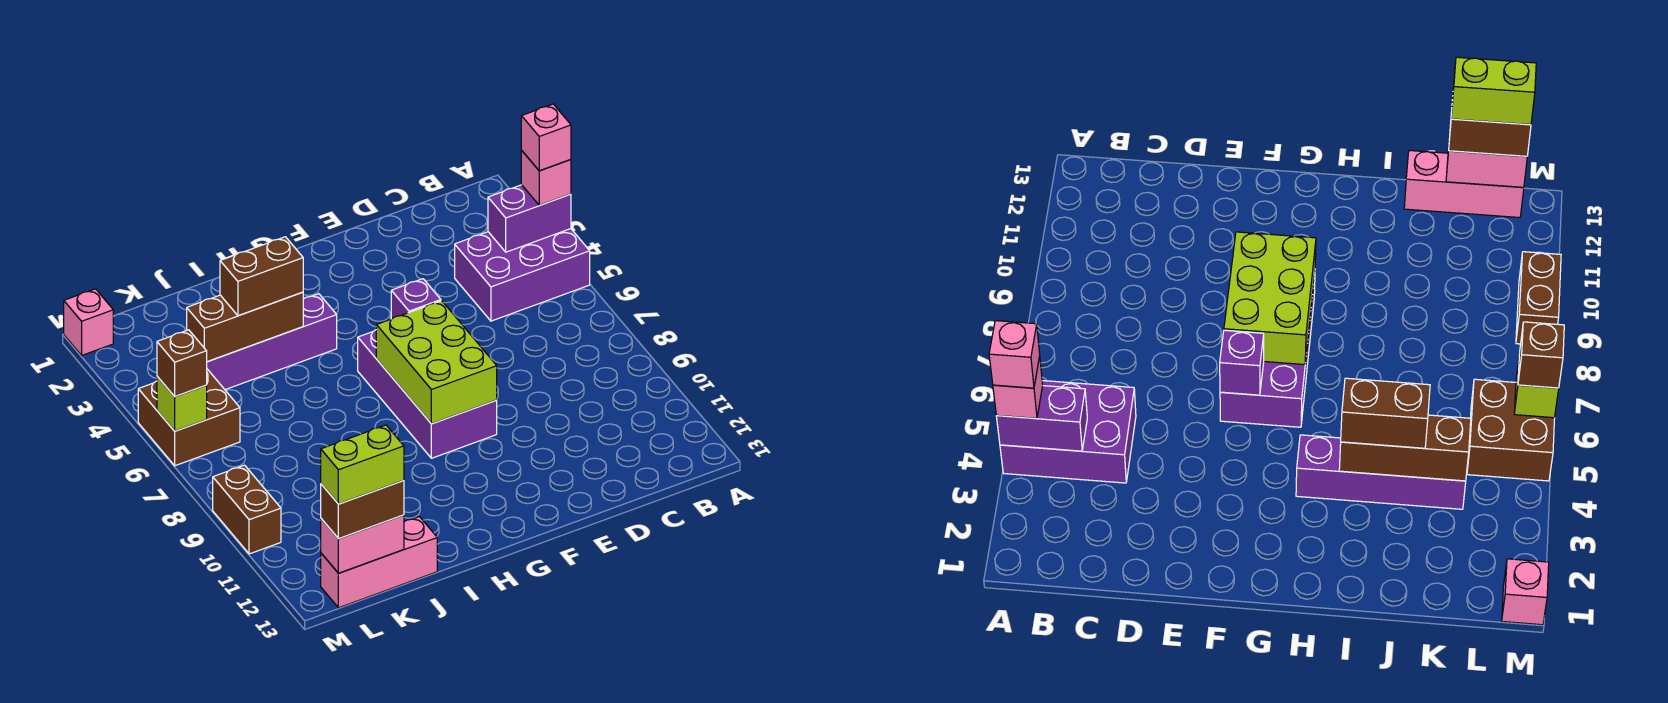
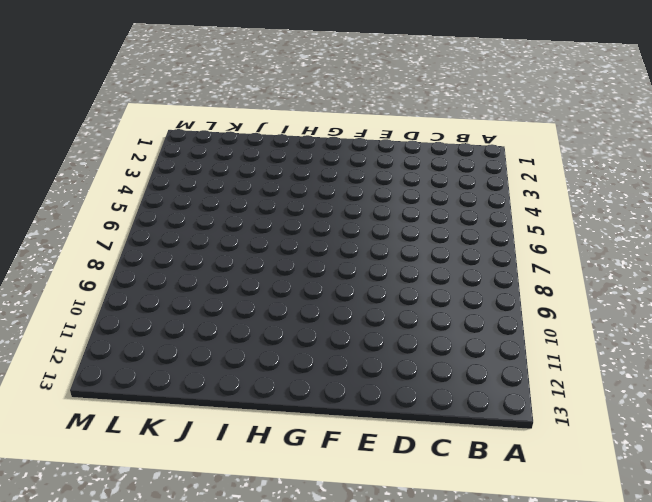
none -> purple brick A4:C5 level 1
none -> purple brick F6:G9 level 1
none -> purple brick H4:K4 level 1

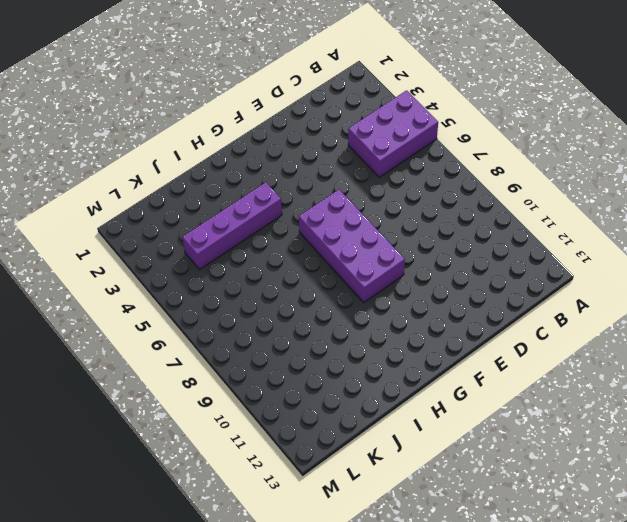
none -> pink brick J13:L13 level 1
none -> brown brick L5:M6 level 1
none -> pink brick M1 level 1

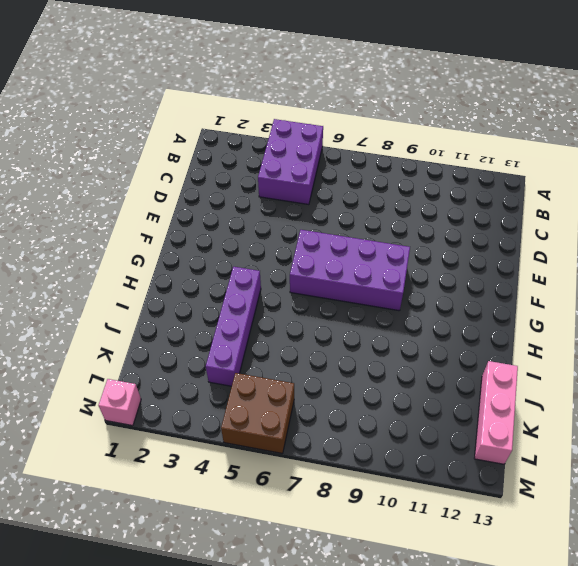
none -> brown brick M9:M10 level 1
none -> purple brick A4:B4 level 2
none -> purple brick F6 level 2

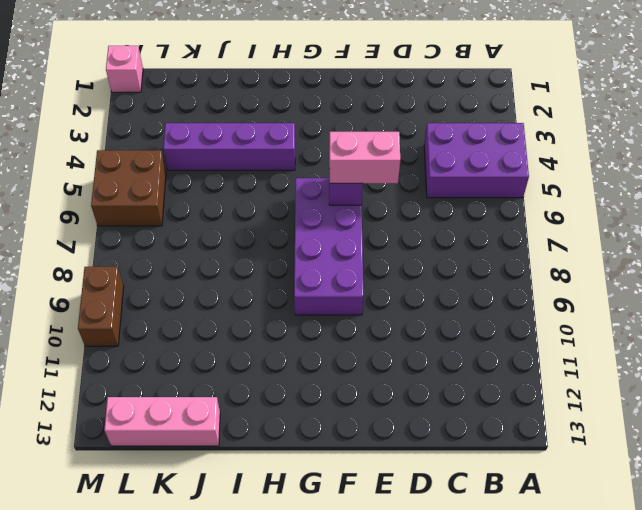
pink brick E6:F6 level 3 -> pink brick K13:L13 level 2
none -> purple brick A4:B4 level 2
none -> lime brick F7:G9 level 2
none -> brown brick I4:K4 level 2

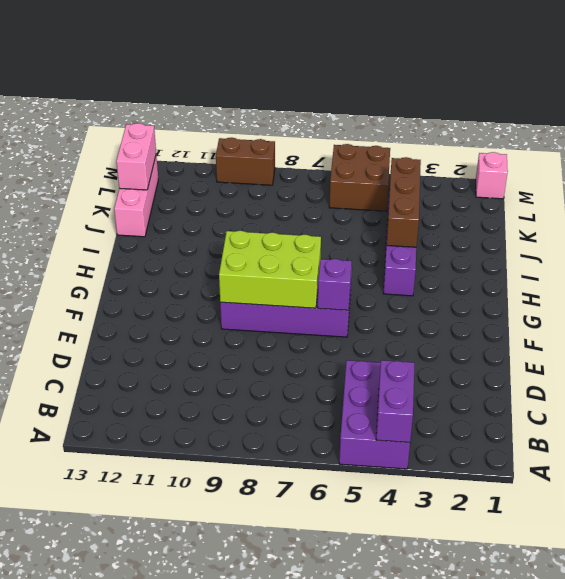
none -> lime brick M6 level 2
none -> pink brick A4 level 3
none -> brown brick I4:J4 level 3

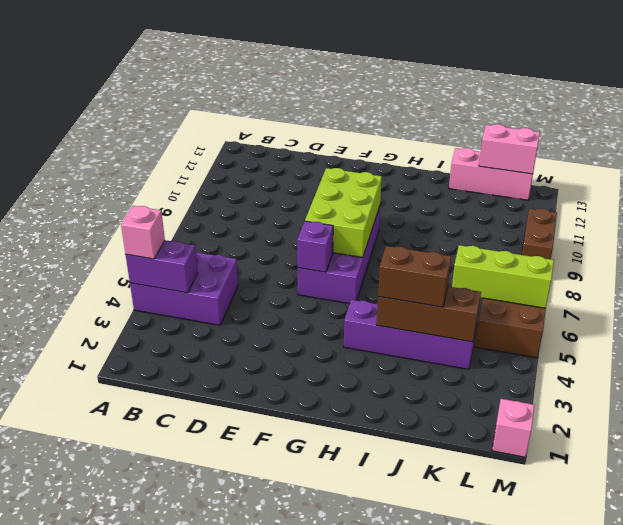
lime brick K6:M6 level 2 -> lime brick M6 level 2
none -> brown brick K13:L13 level 3
none -> brown brick M6 level 3
none -> pink brick A4 level 4

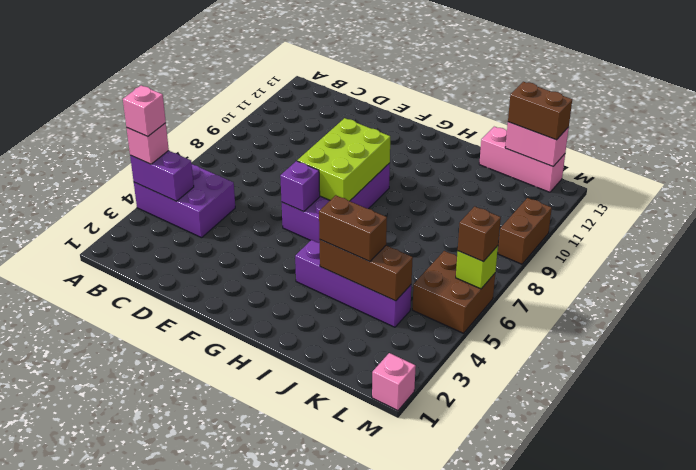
none -> lime brick K13:L13 level 4

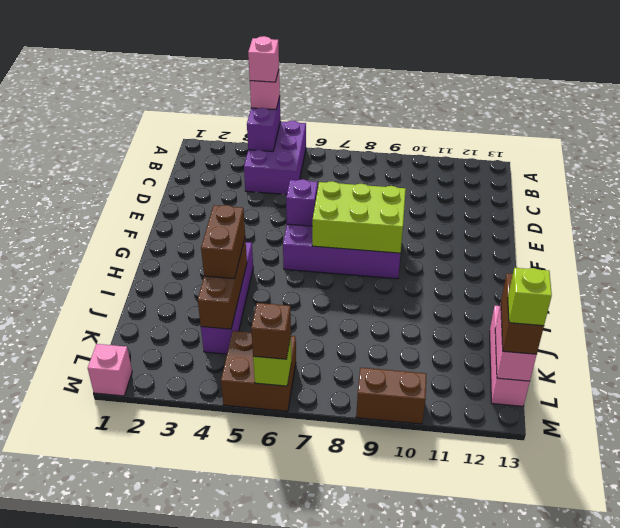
lime brick L13 level 4 -> lime brick K13:L13 level 4

